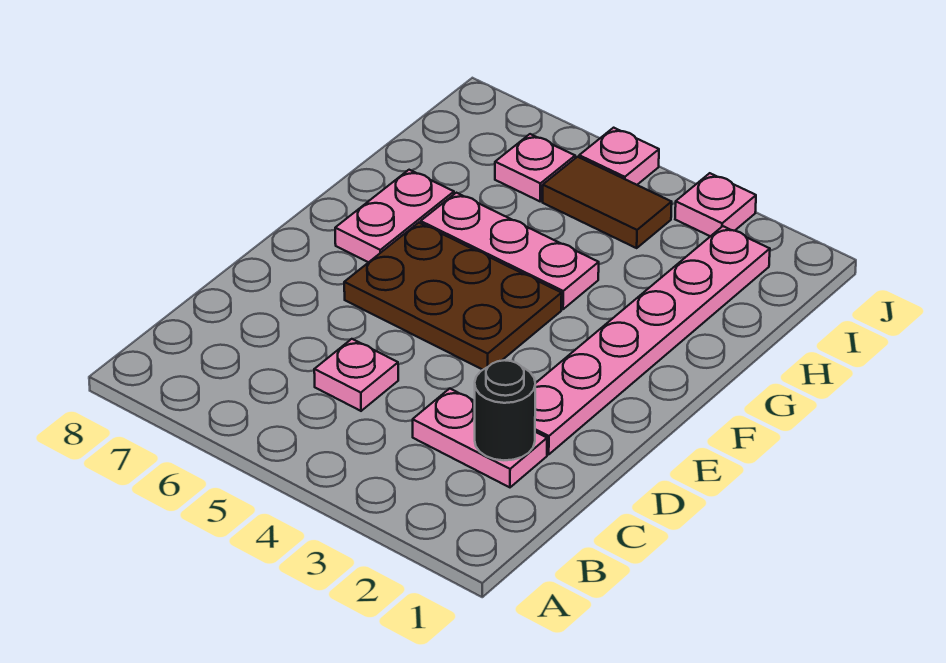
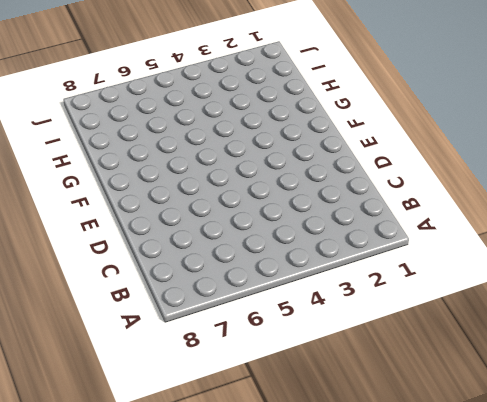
none -> pink plate C2:C3 level 1
none -> pink plate C5 level 1

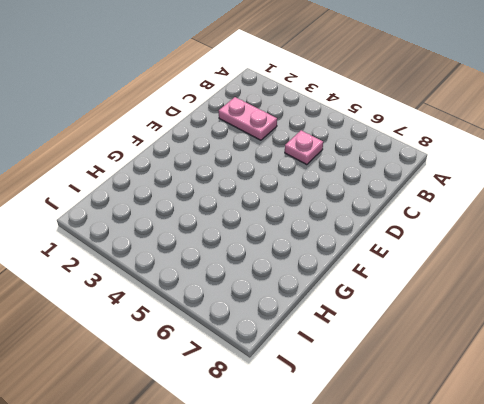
none -> pink plate D2:I2 level 1
none -> brown plate E4:F6 level 1

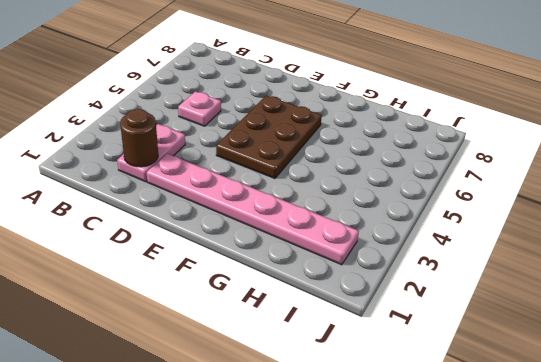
brown round brick C2 level 2 -> black round brick C2 level 2
none -> pink plate F7:G7 level 1
none -> pink plate G4:G6 level 1

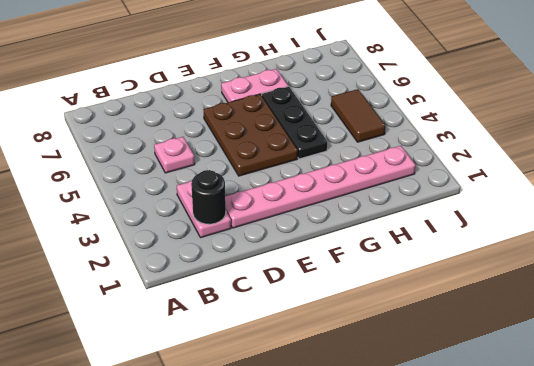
black plate G4:G6 level 1 -> pink plate G4:G6 level 1
none -> pink plate I6 level 1
none -> pink plate J3 level 1

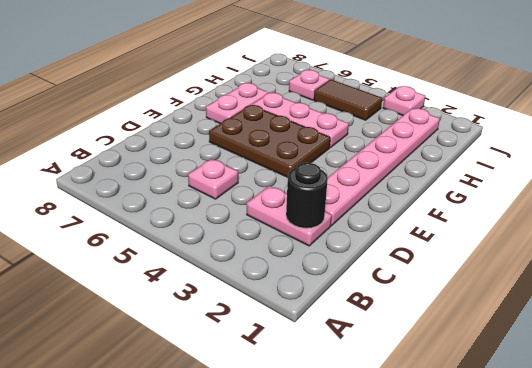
none -> pink plate J5 level 1

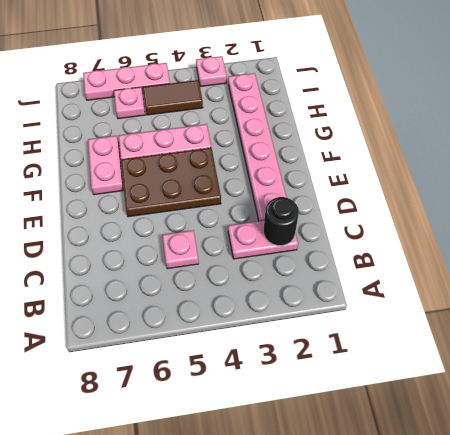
pink plate J5:J7 level 1 -> pink plate J5 level 1

